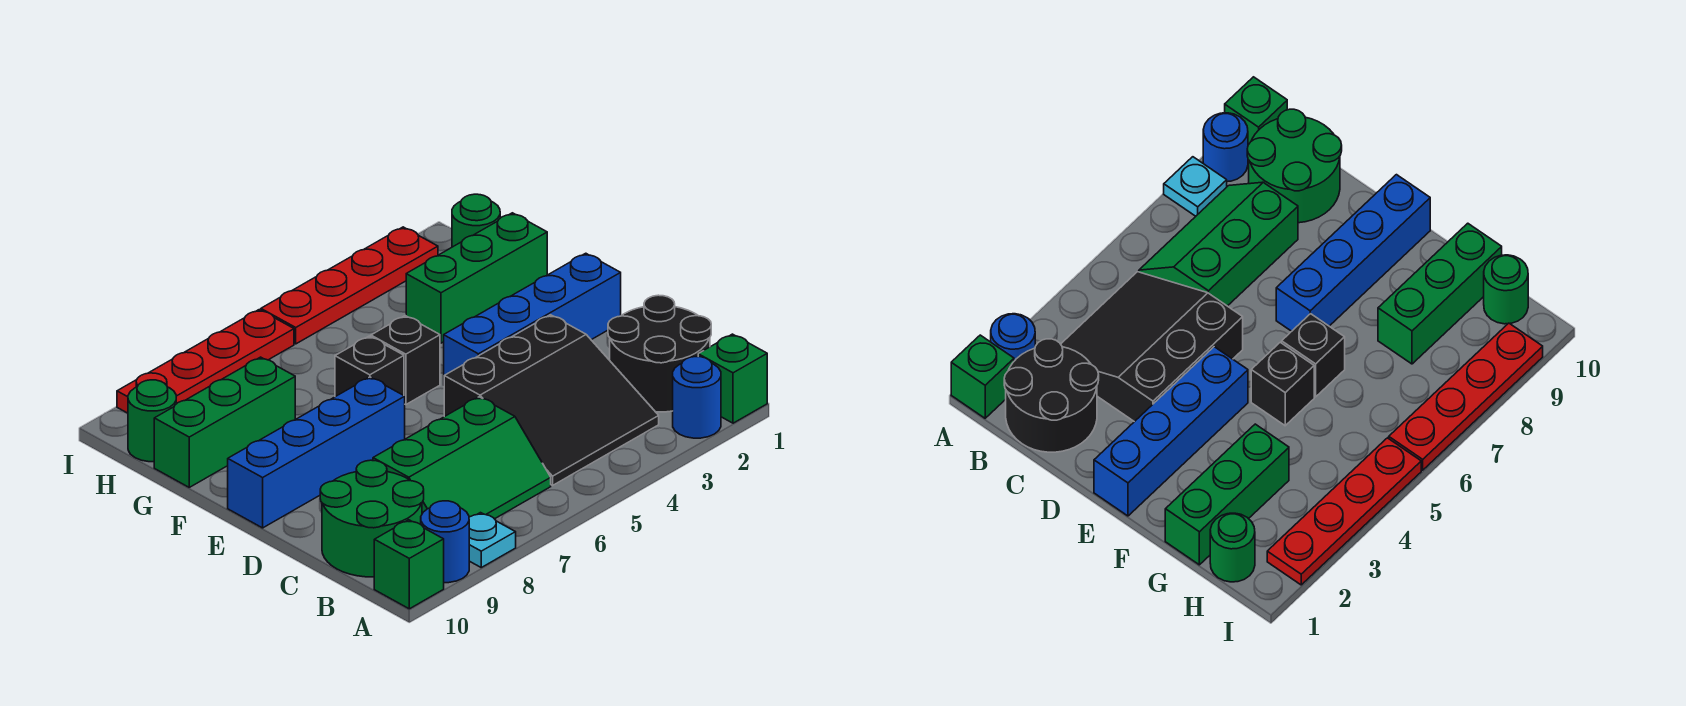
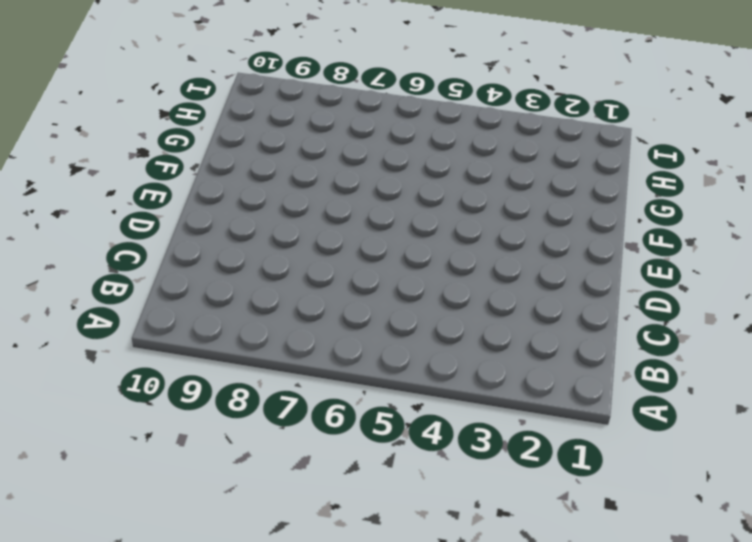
none -> green brick A1 level 1
none -> blue round brick A2 level 1
none -> cyan plate A8 level 1

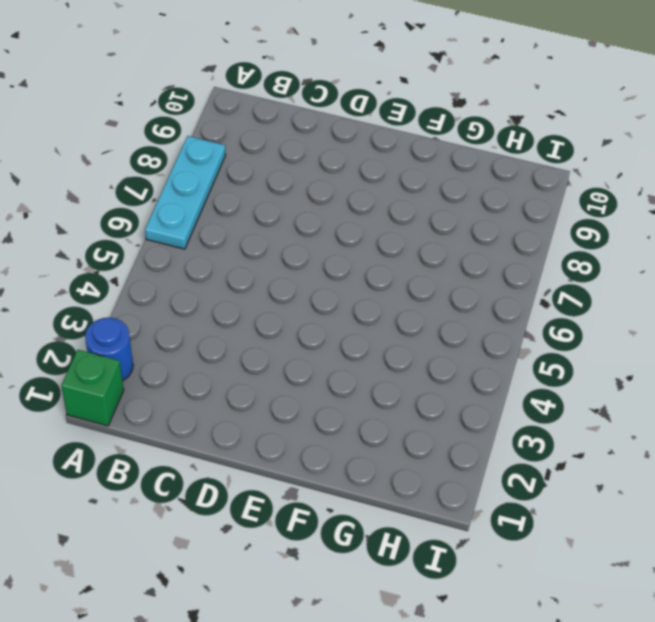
cyan plate A6:A8 level 1 -> cyan plate A8 level 1
none -> blue round brick A9 level 1
none -> green brick A10 level 1
none -> black round brick B1:C2 level 1

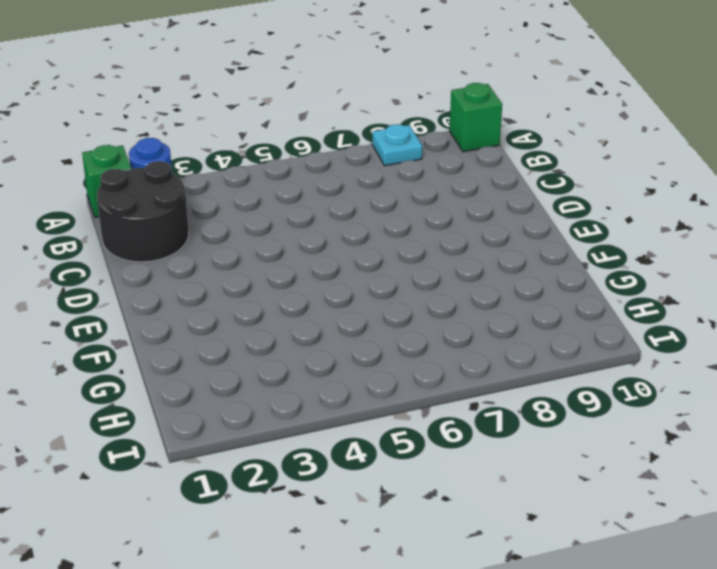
none -> blue round brick A9 level 1
none -> black slope B3:D5 level 1 top D
none -> green slope B6:C8 level 1 top C

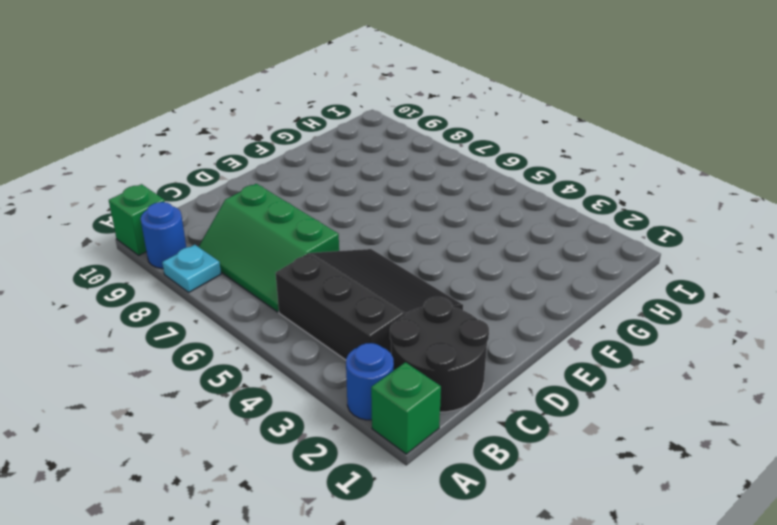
black slope B3:D5 level 1 top B -> black slope B3:D5 level 1 top D
none -> green round brick B9:C10 level 1
none -> blue brick E1:E4 level 1
none -> blue brick E7:E10 level 1

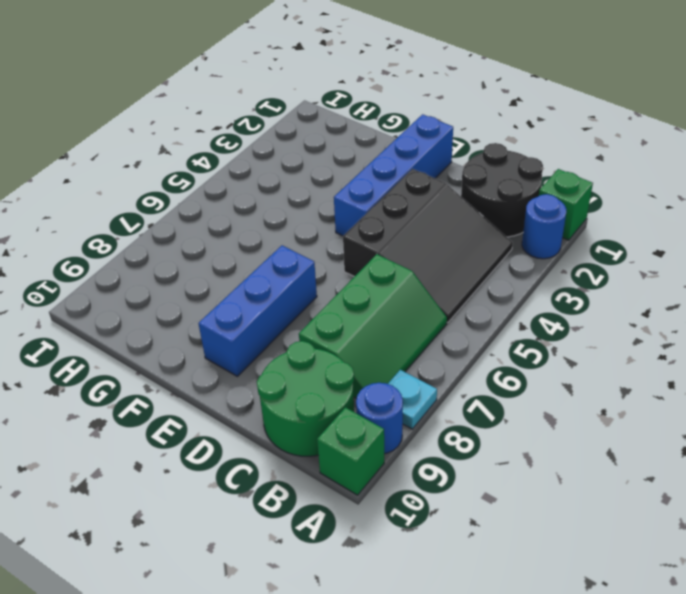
blue brick E7:E9 level 1 -> blue brick E7:E10 level 1
none -> black brick F5 level 1
none -> black brick F6 level 1
none -> green brick G1:G3 level 1

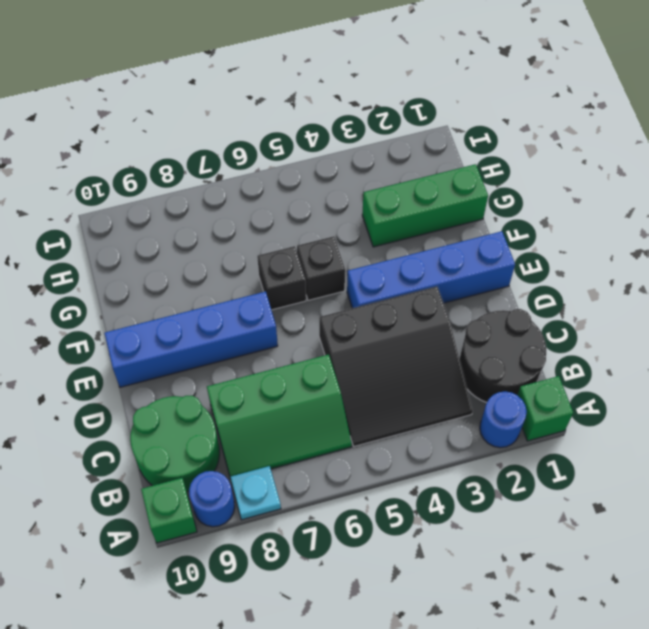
none -> green brick G8:G10 level 1
none -> green round brick H1 level 1
none -> green round brick H10 level 1

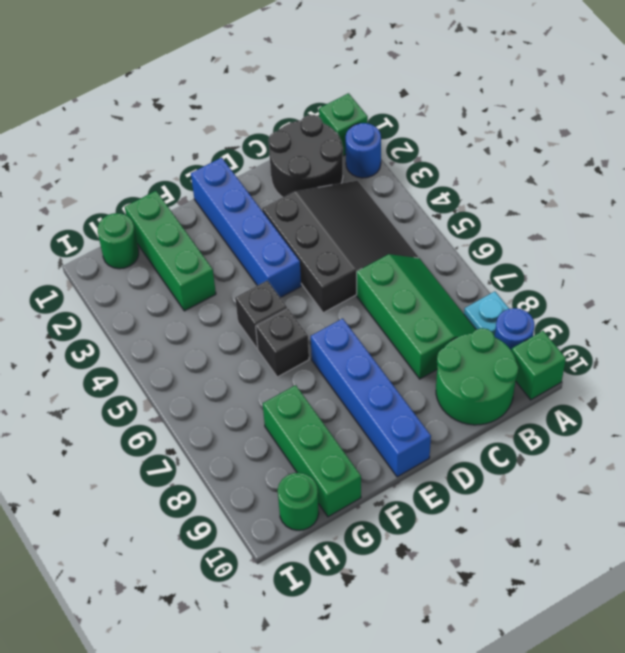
none -> red plate I2:I5 level 1
none -> red plate I6:I9 level 1

